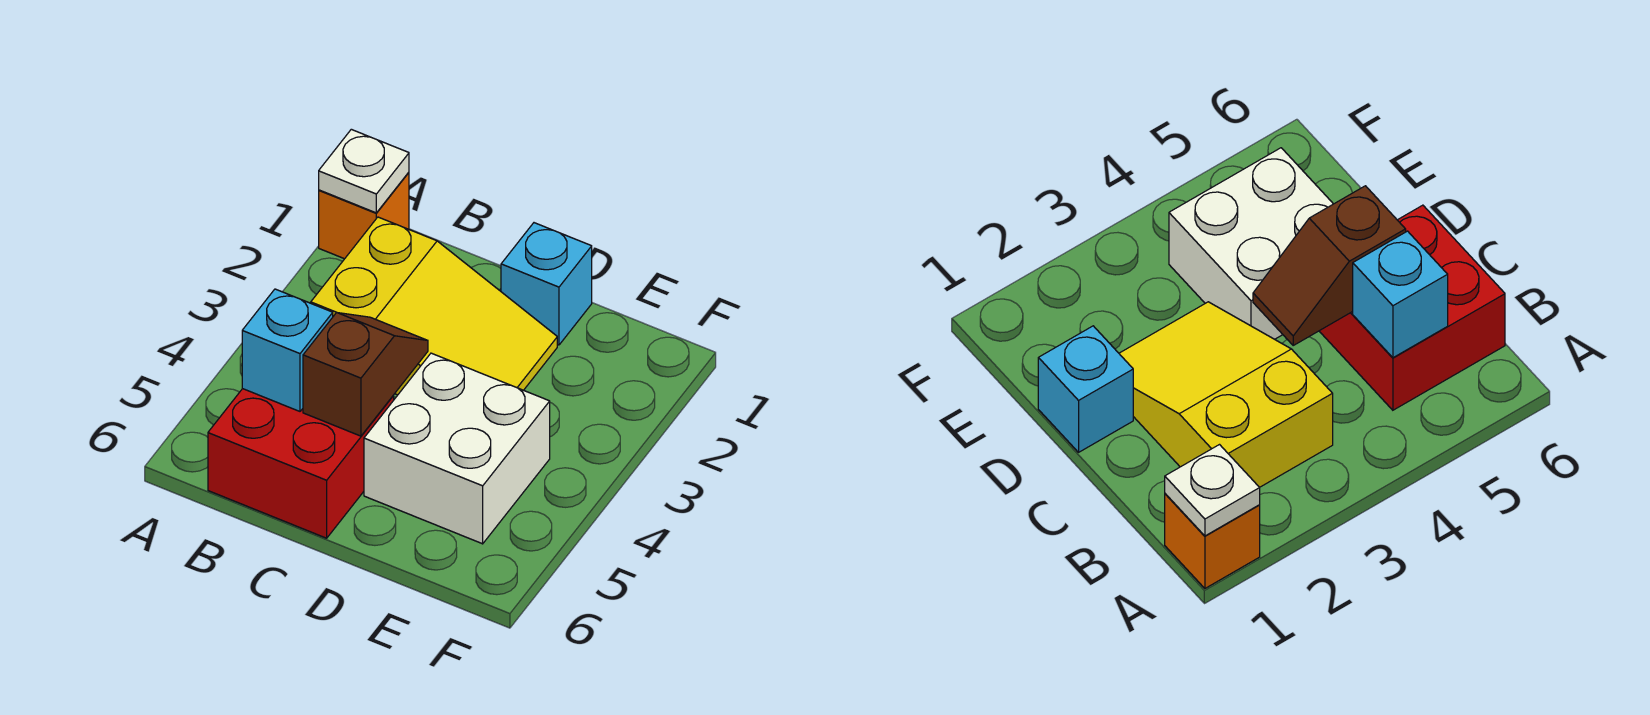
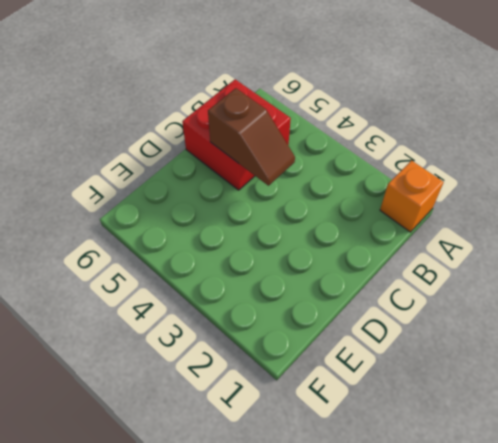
none -> yellow slope B2:D3 level 1 top B
none -> cyan brick D1 level 1

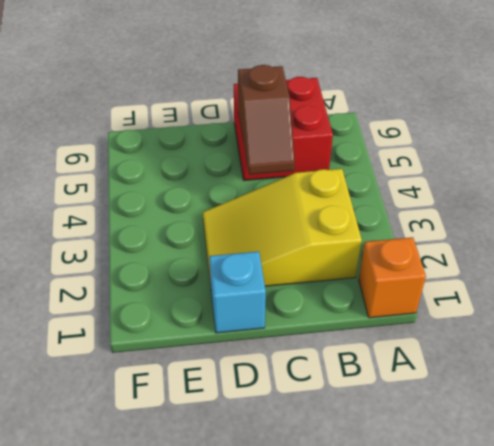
none -> white brick D4:E5 level 1
none -> white plate A1 level 2

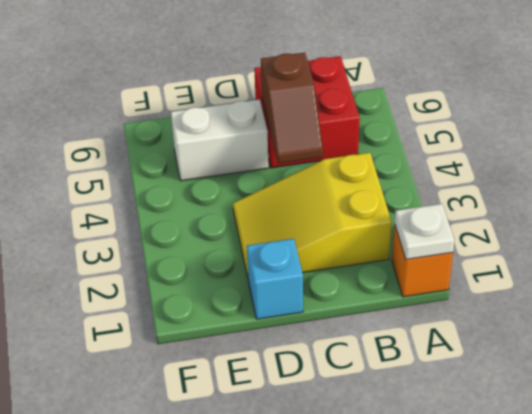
white brick D5:E5 level 1 -> white brick D4:E5 level 1
none -> cyan brick B5 level 2

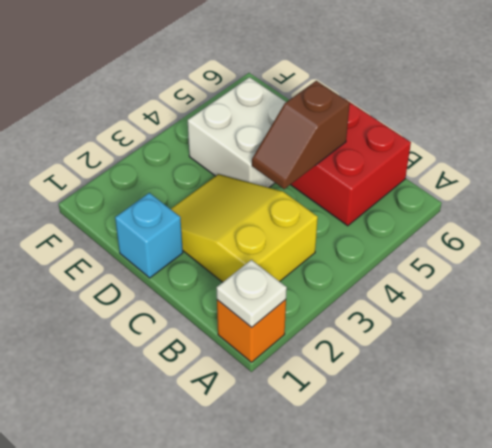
none -> cyan brick B5 level 2

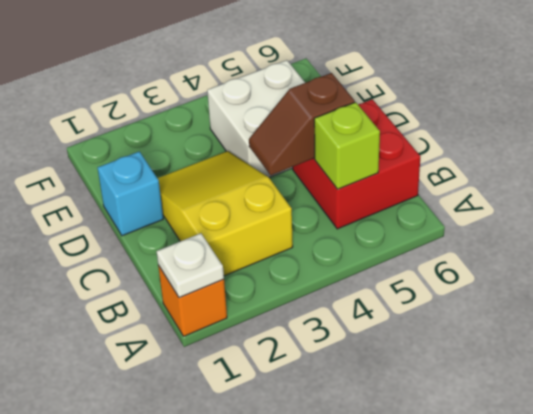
lime brick B5 level 2 -> cyan brick B5 level 2

